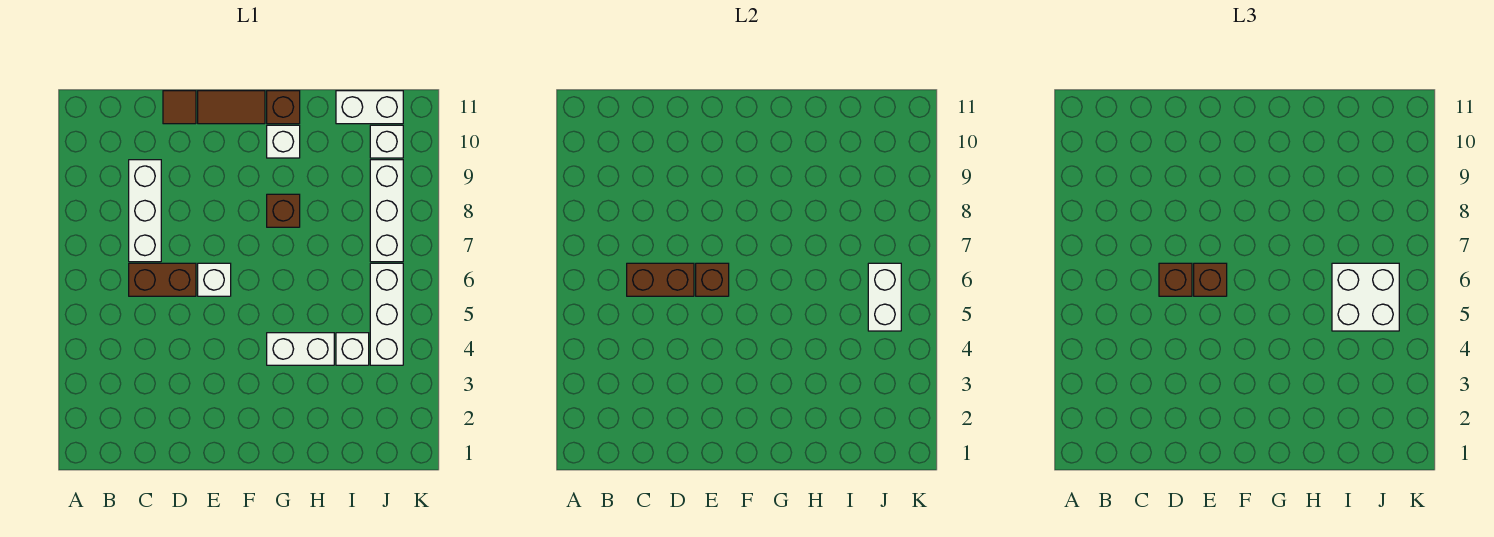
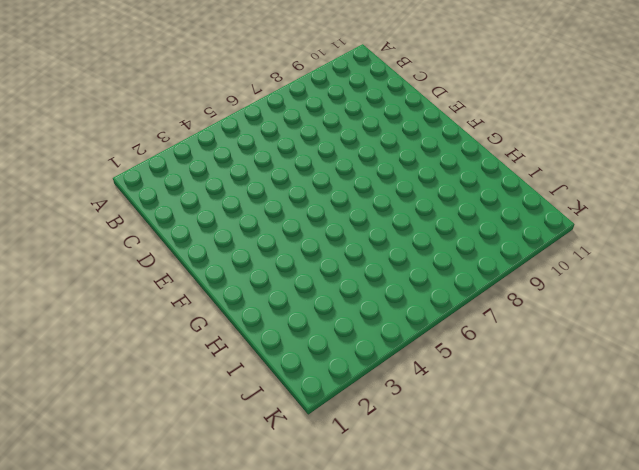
none -> brown brick C6:D6 level 1
none -> white brick C7:C9 level 1
none -> brown tile D11 level 1

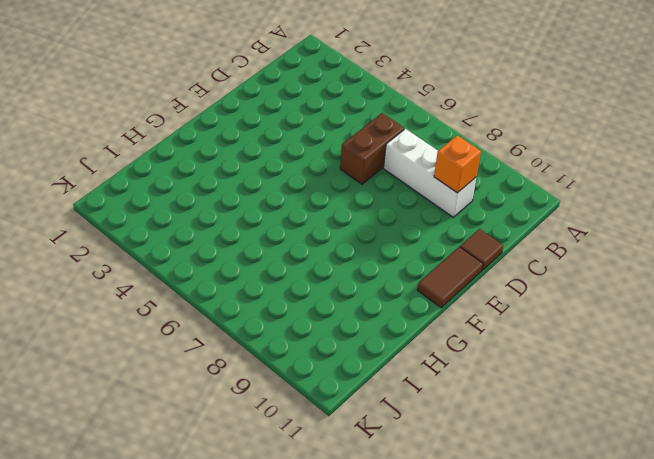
orange brick C9 level 2 -> none
none -> white brick E6 level 1
none -> white brick G4:H4 level 1
none -> brown brick G8 level 1

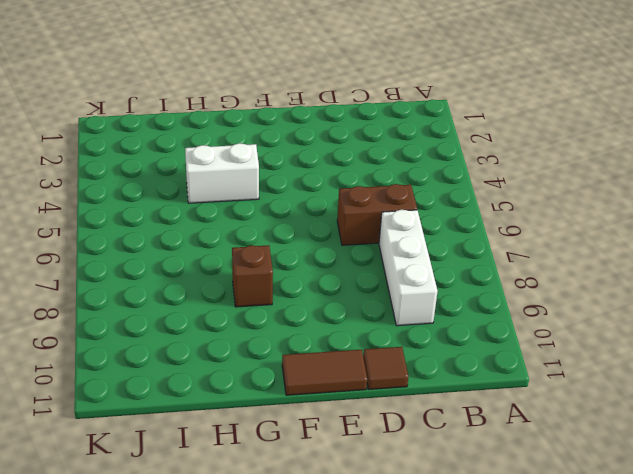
none -> white brick E6 level 1
none -> white brick G10 level 1
none -> brown brick G11 level 1

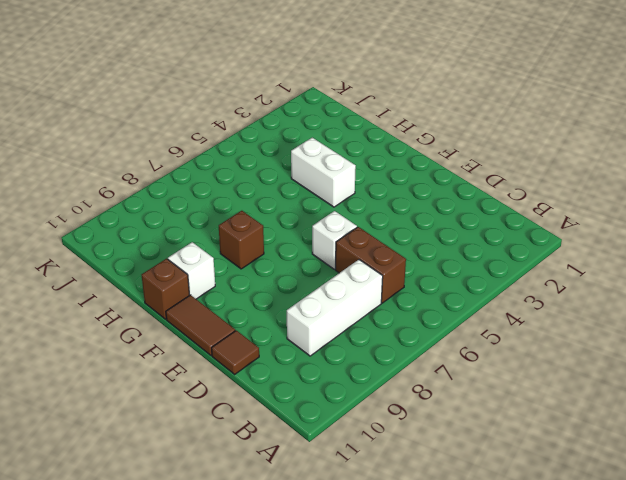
none -> white brick I4 level 1
none -> white brick I11:J11 level 1
none -> white brick J4:J6 level 1

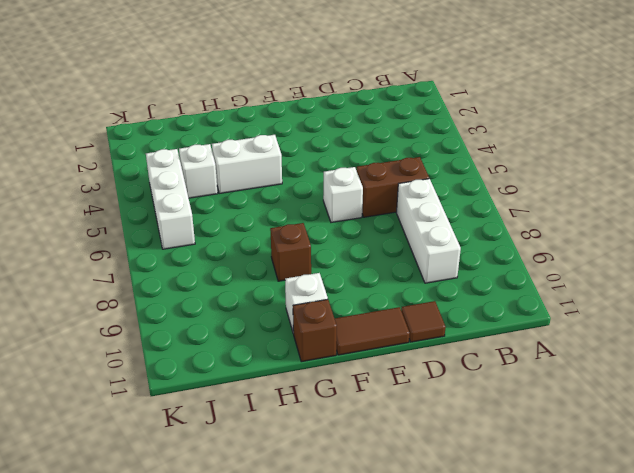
none -> white brick I11:J11 level 1
none -> white brick J7:J9 level 1
none -> white brick J10 level 1

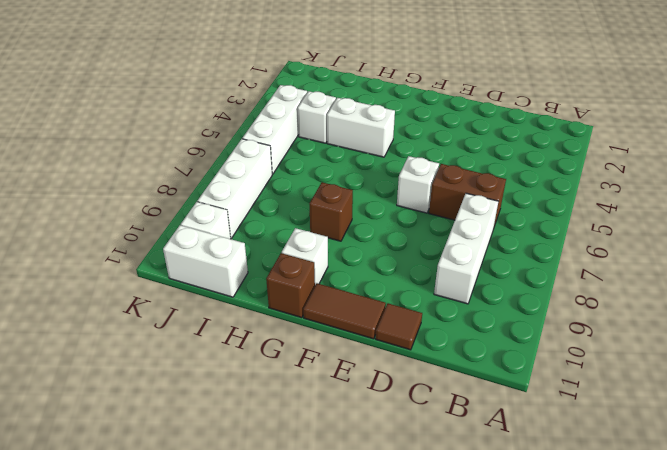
none -> brown brick C6:D6 level 2
none -> brown brick E6 level 2
none -> white brick J5:J6 level 2

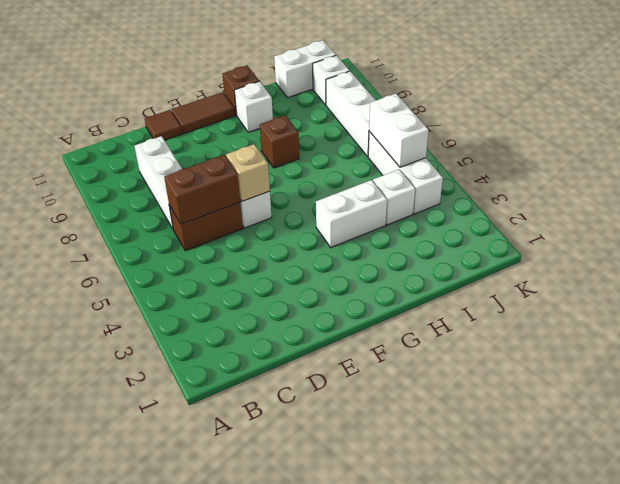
tan brick E6 level 2 -> brown brick E6 level 2
none -> brown brick D6 level 3
none -> brown brick E6 level 3
none -> white brick I5:J6 level 3

